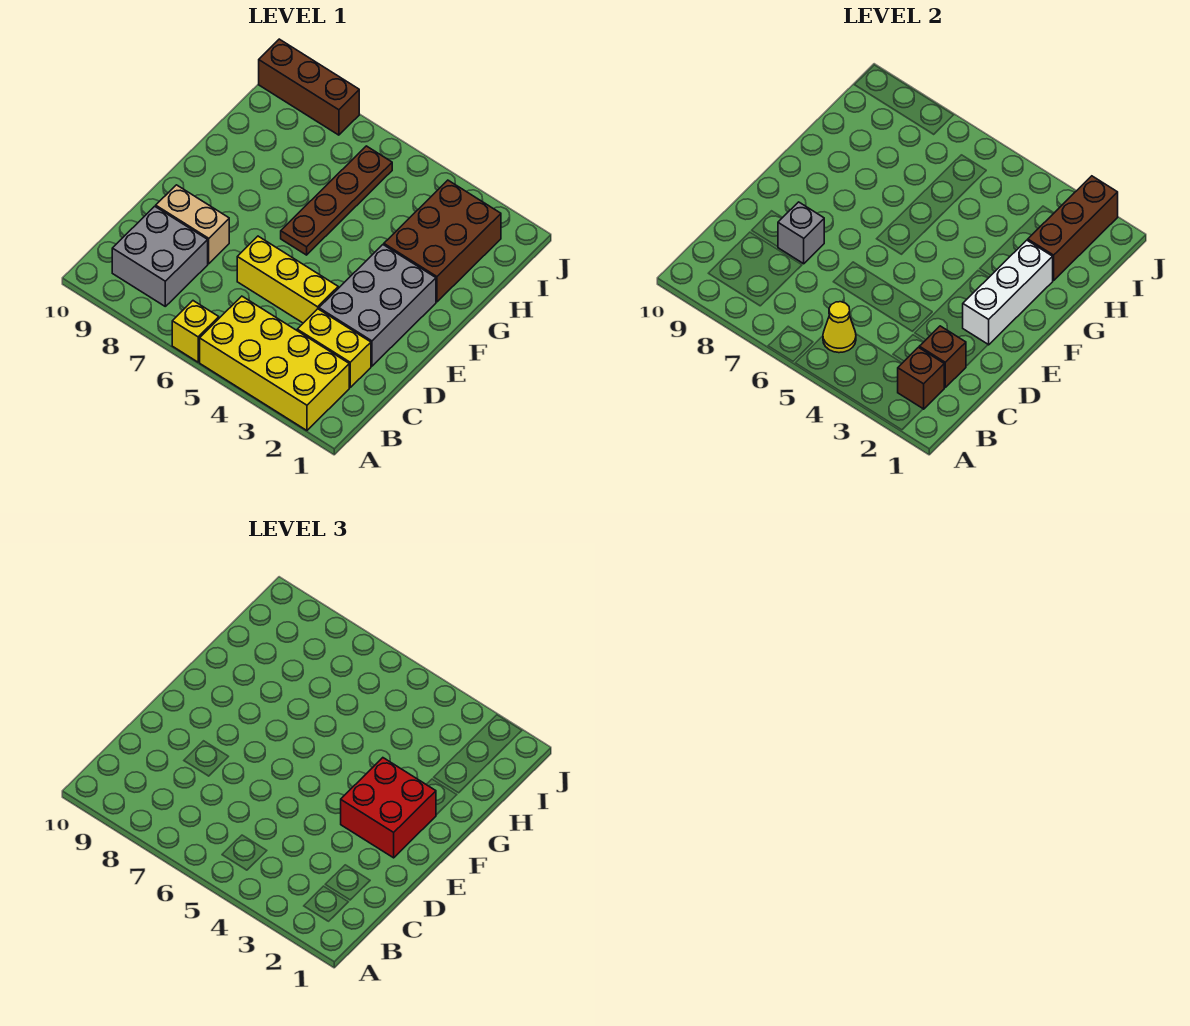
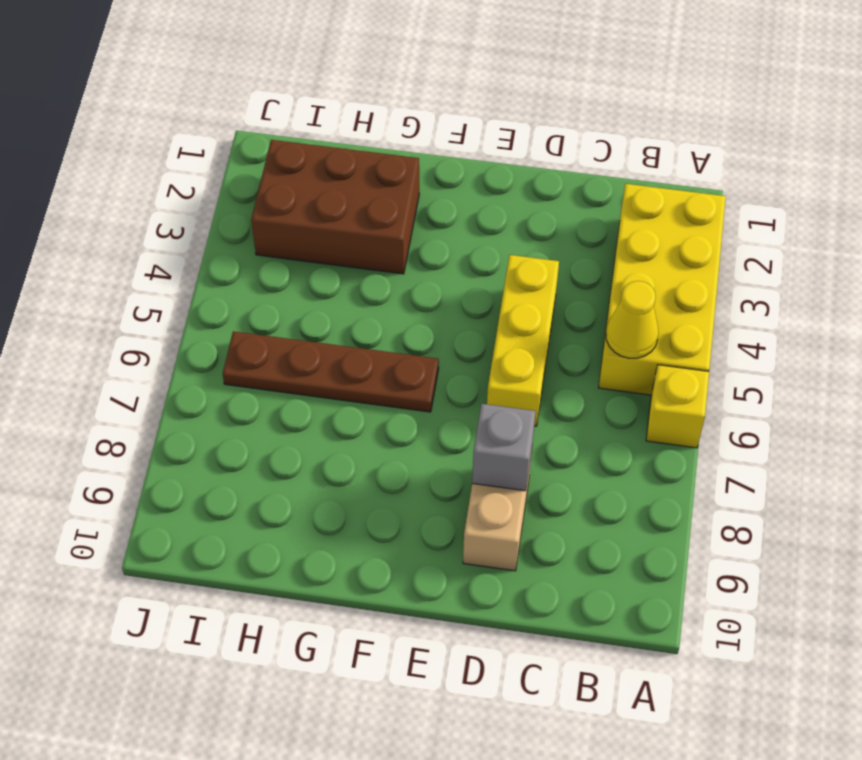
none -> grey brick B8:C9 level 1
none -> yellow brick C2:C3 level 1
none -> grey brick D2:F3 level 1

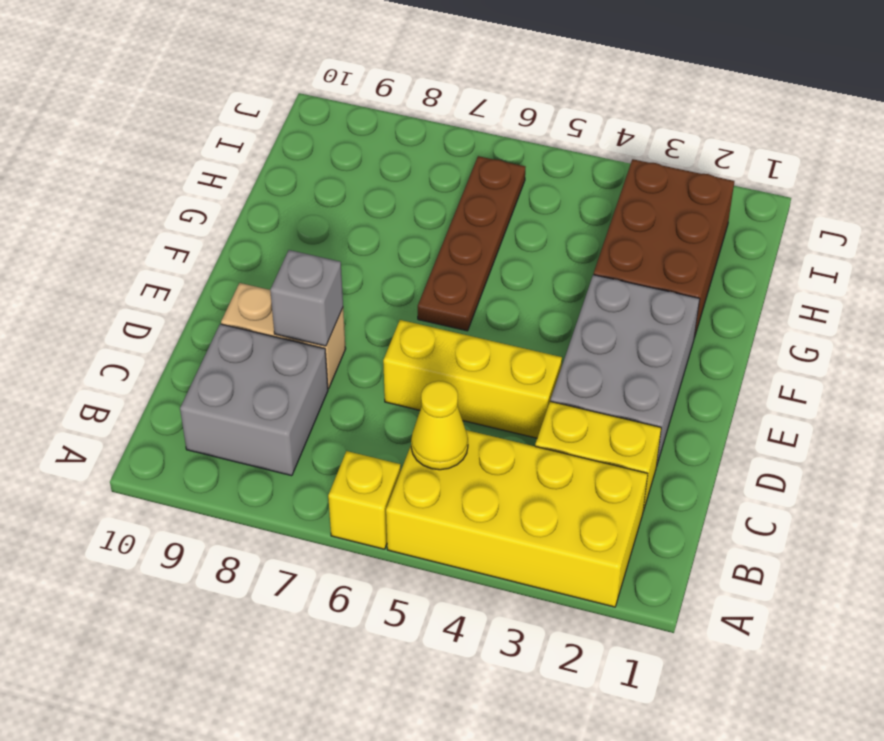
none -> brown brick J8:J10 level 1
none -> brown brick B2 level 2
none -> brown brick C2 level 2

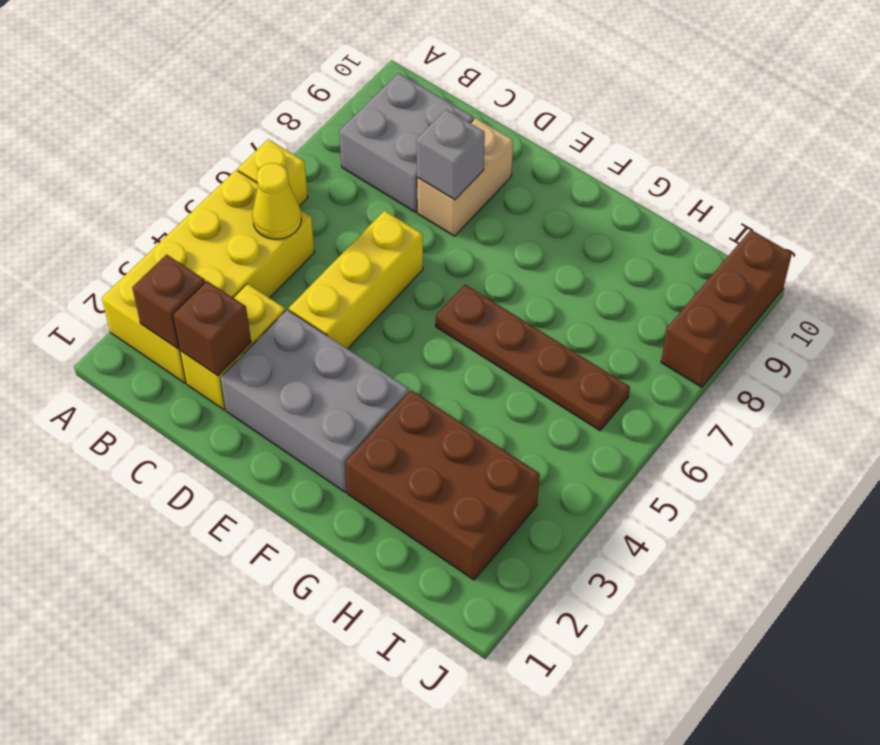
none -> white brick E2:G2 level 2
none -> brown brick H2:J2 level 2
none -> red brick E2:F3 level 3

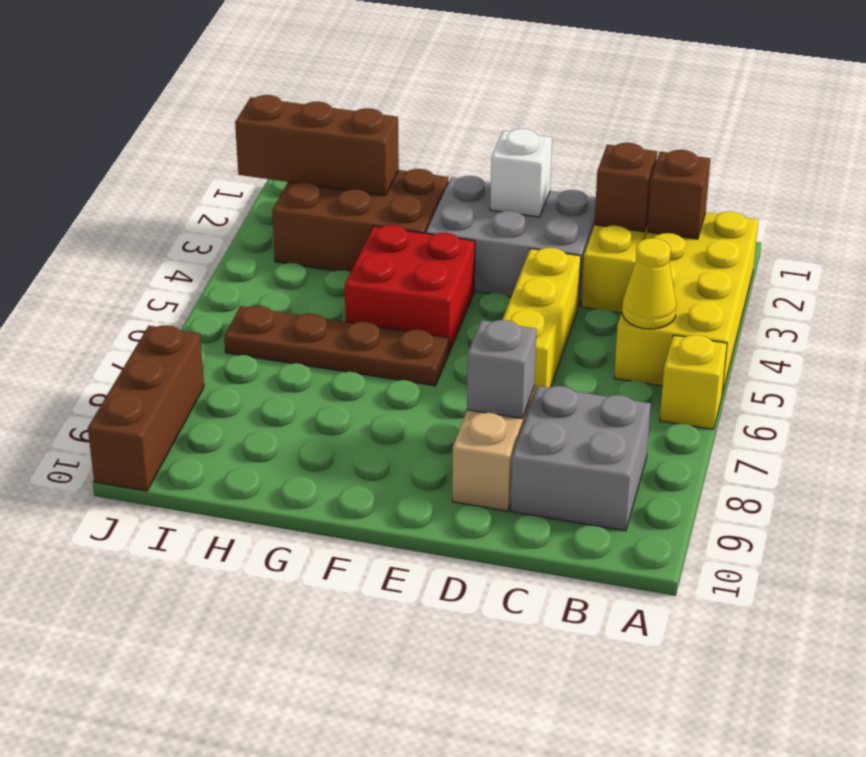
white brick E2 level 2 -> white brick E2:G2 level 2
red brick F4:G5 level 1 -> red brick E2:F3 level 3

